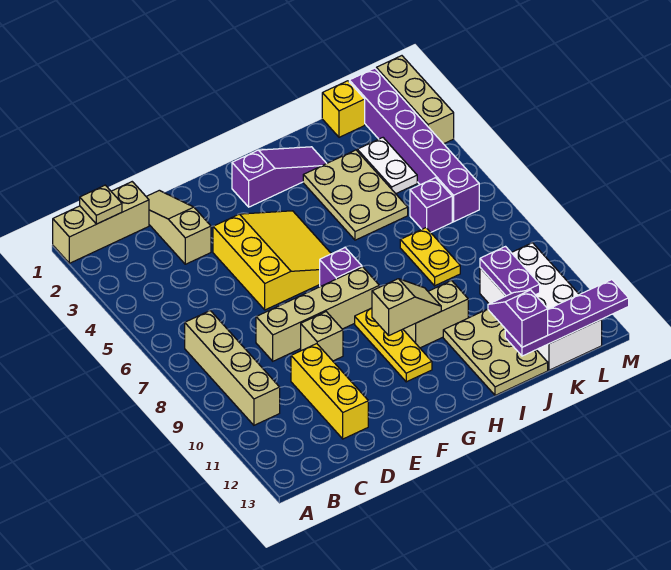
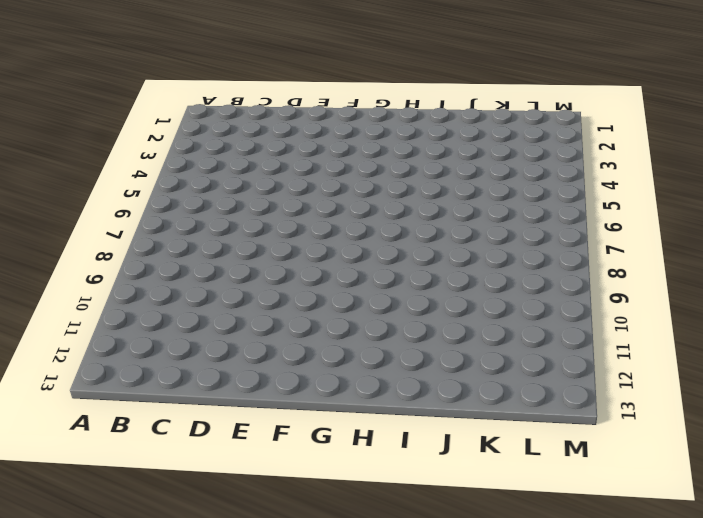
none -> tan brick A1:C1 level 1
none -> tan brick B7:B10 level 1
none -> tan slope D1:D3 level 1 top 3

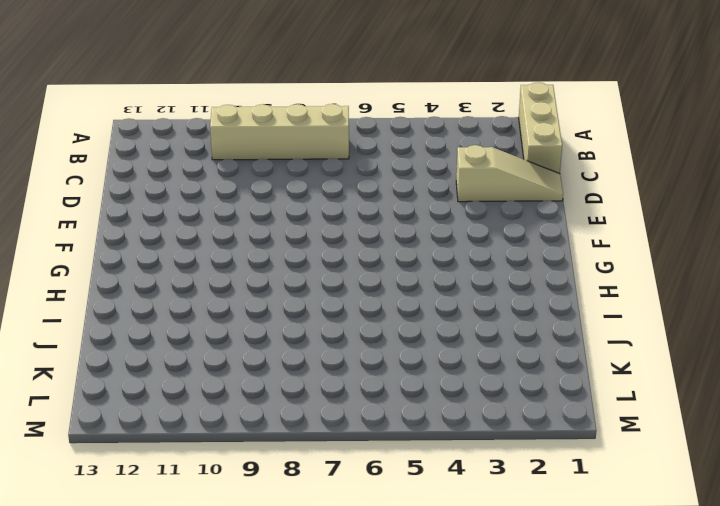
none -> tan brick D8:G8 level 1
none -> yellow brick D10:D12 level 1
none -> yellow slope E4:G6 level 1 top E

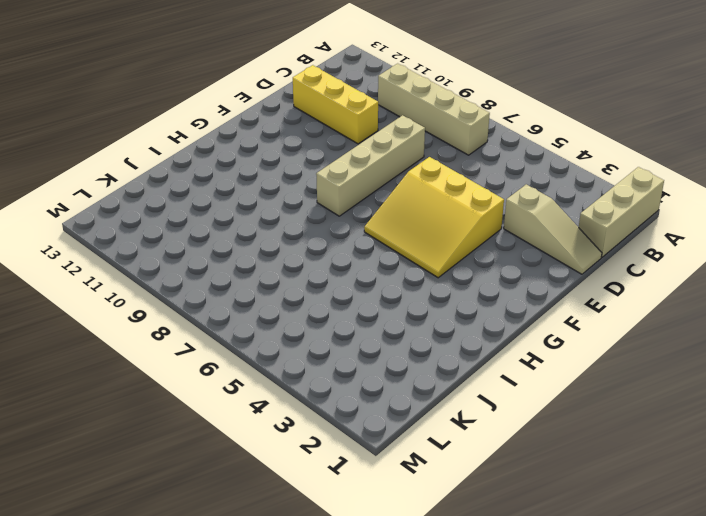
none -> tan brick E9 level 1
none -> purple slope G2:I2 level 1 top G
none -> purple brick G7 level 1

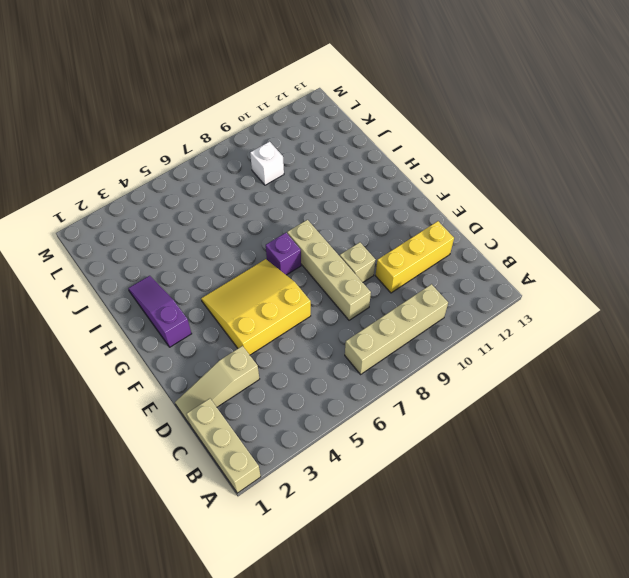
white brick K9 level 1 -> none
none -> yellow plate G9:G11 level 1
none -> tan brick H10:I10 level 1
none -> tan plate I3:J5 level 1

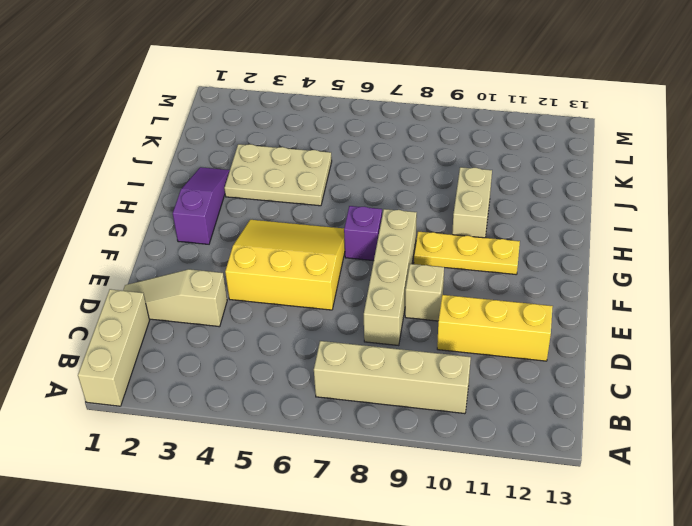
none -> tan plate I11:J13 level 1
none -> yellow plate J7:J8 level 1
none -> yellow brick K1 level 1

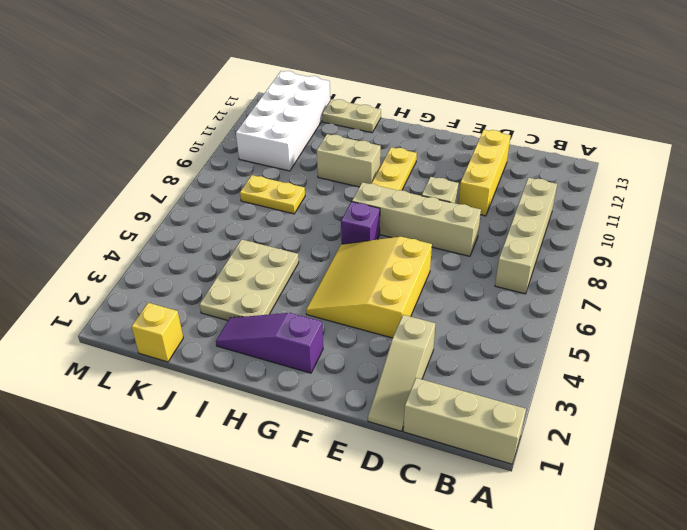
tan plate I13:J13 level 1 -> tan plate I11:J13 level 1
yellow plate J8:K8 level 1 -> yellow plate J7:J8 level 1
none -> white plate K3:K4 level 1
none -> purple brick K6 level 1
none -> purple brick L1:L6 level 1

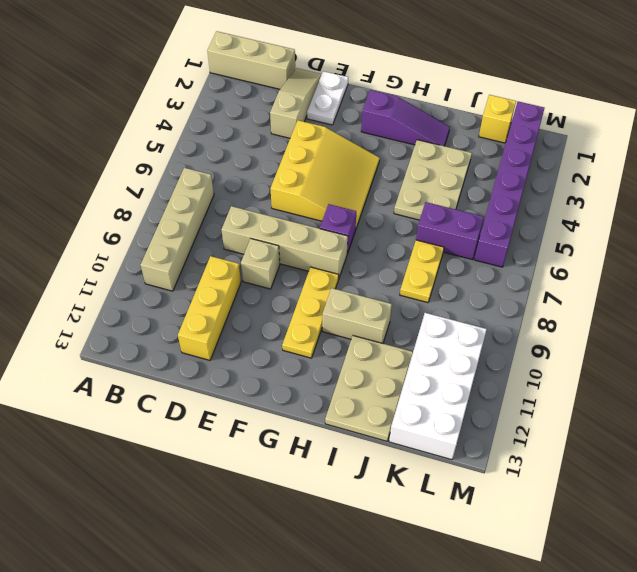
white plate E1:E2 level 1 -> white plate K3:K4 level 1
purple brick J6:K6 level 1 -> purple brick K6 level 1
none -> tan brick M1:M3 level 1
none -> tan plate B1 level 2
none -> tan slope G10:H10 level 2 top G

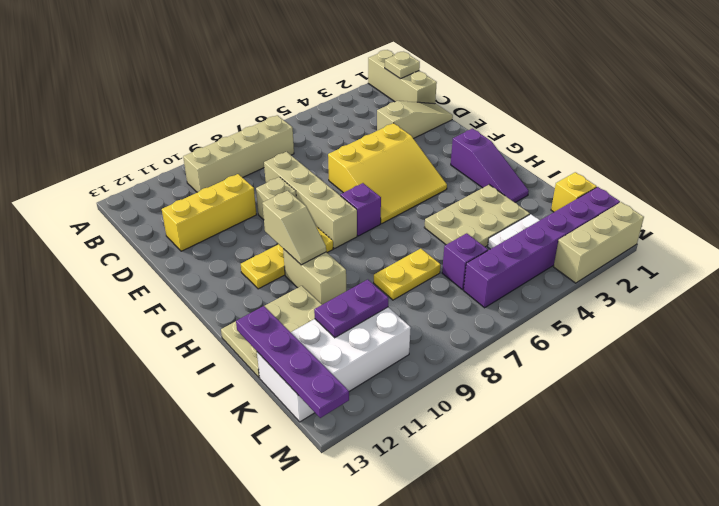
none -> purple slope J12:J13 level 3 top 13

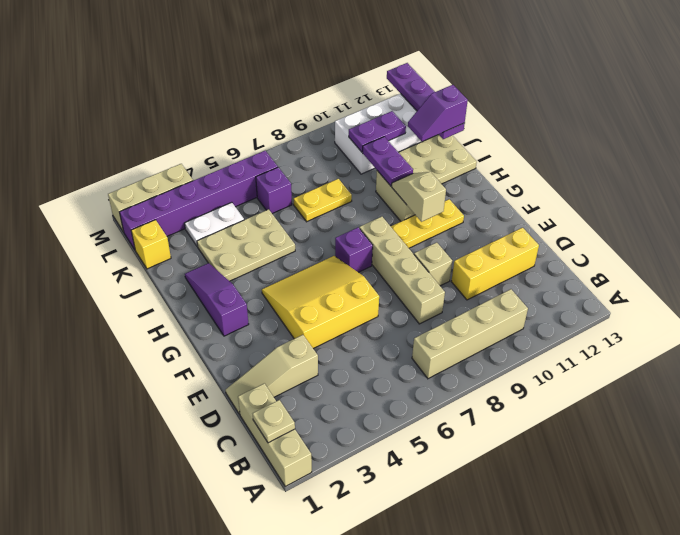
purple plate I10:J10 level 2 -> none

